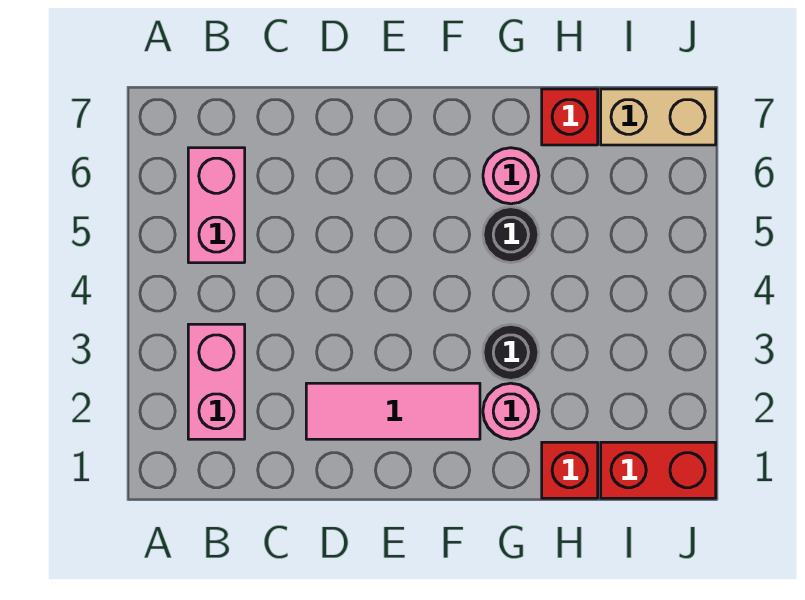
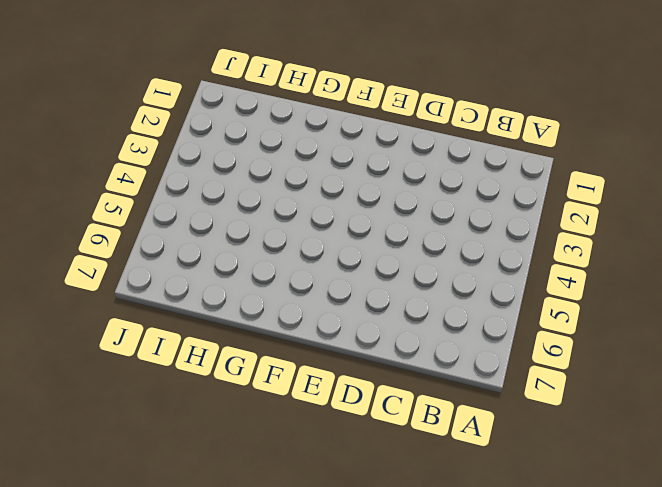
none -> pink brick B2:B3 level 1
none -> pink brick B5:B6 level 1

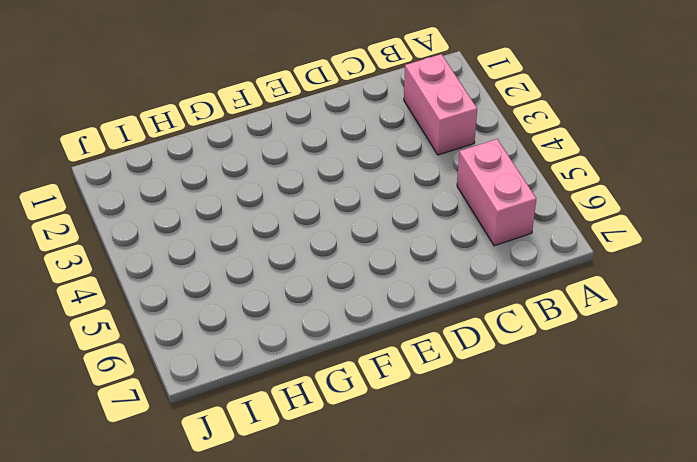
none -> pink tile D2:F2 level 1
none -> pink round brick G2 level 1

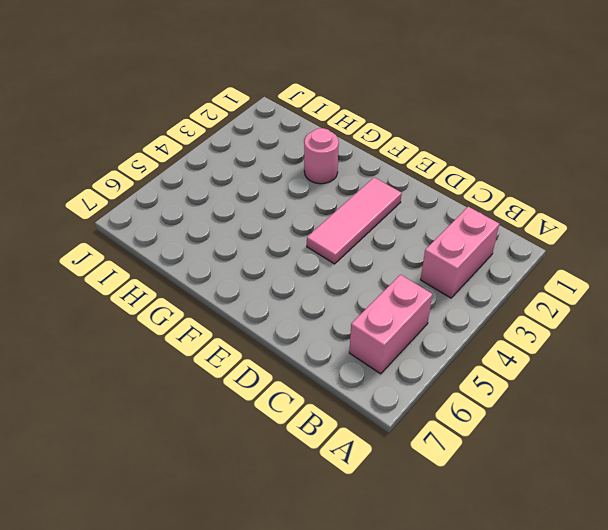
pink tile E2:E4 level 1 -> pink tile D2:F2 level 1
none -> black round brick G3 level 1
none -> black round brick G5 level 1

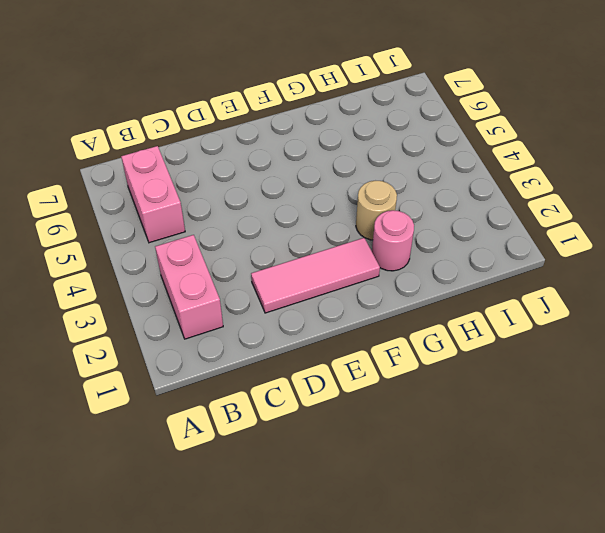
tan round brick G3 level 1 -> black round brick G3 level 1
none -> black round brick G5 level 1
none -> pink round brick G6 level 1

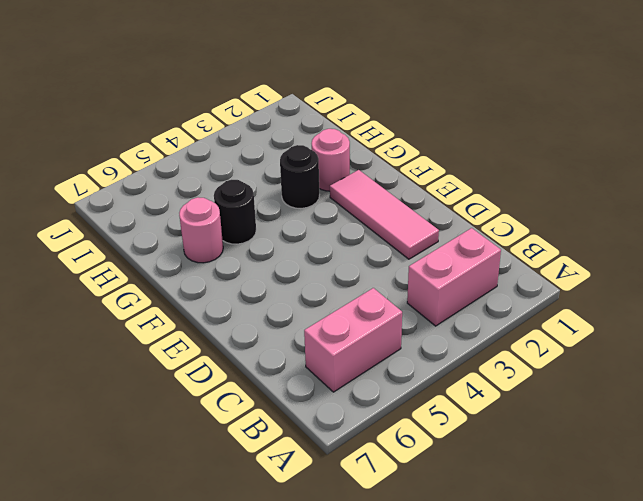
none -> red brick H1 level 1
none -> red brick H7 level 1

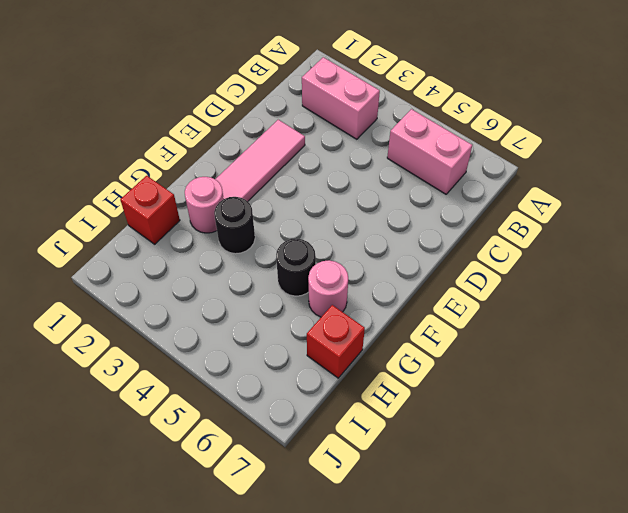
none -> red brick I1:J1 level 1
none -> tan brick I7:J7 level 1

